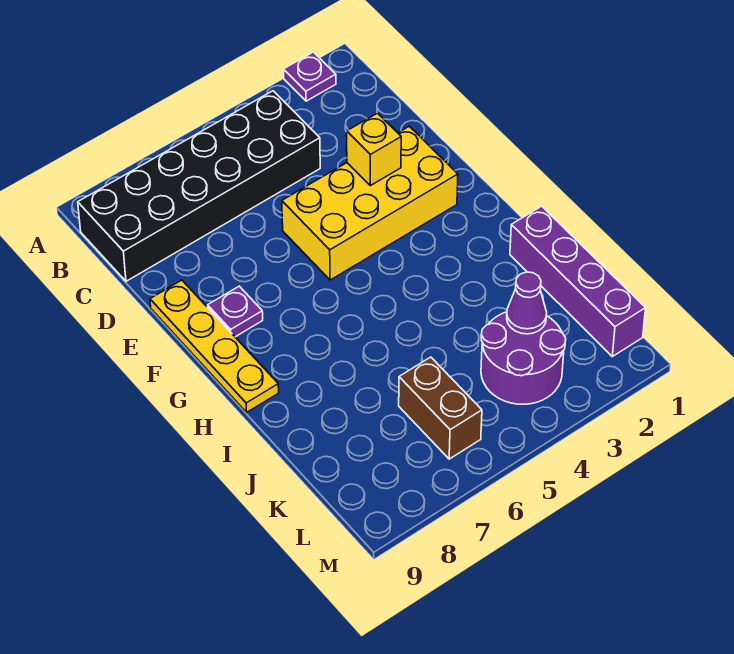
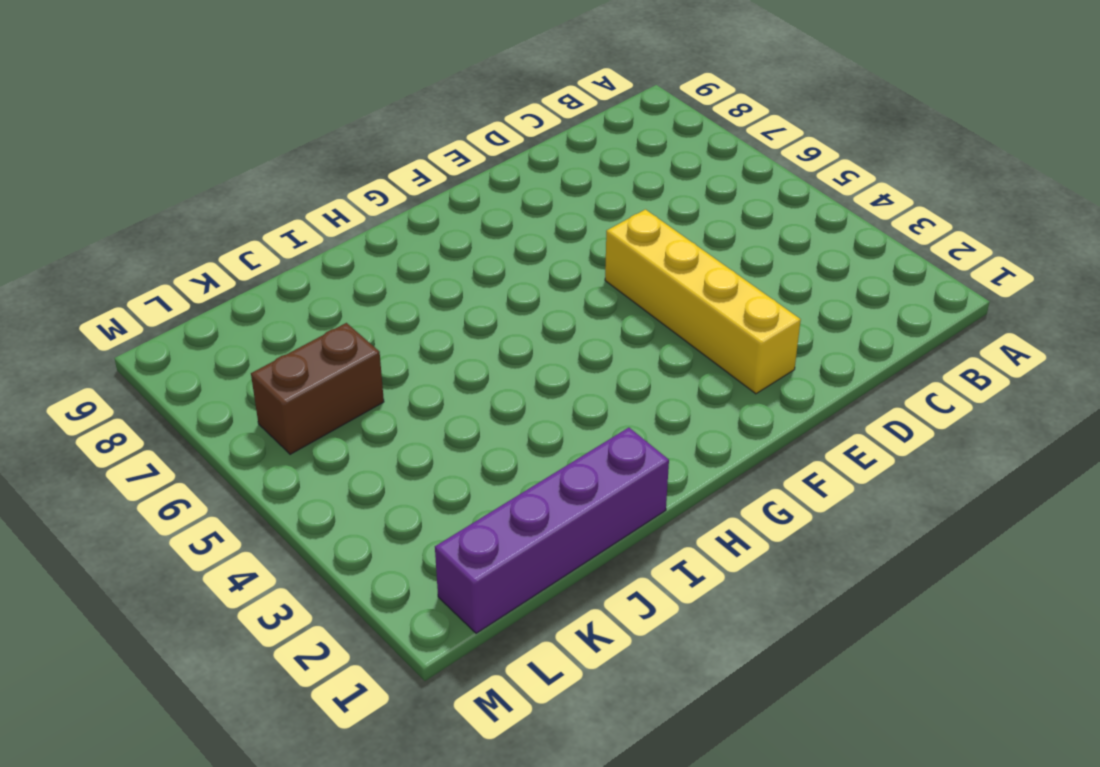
yellow brick E2:E5 level 1 -> yellow brick E2:F5 level 1
none -> purple plate A2 level 1
none -> black brick B4:C9 level 1

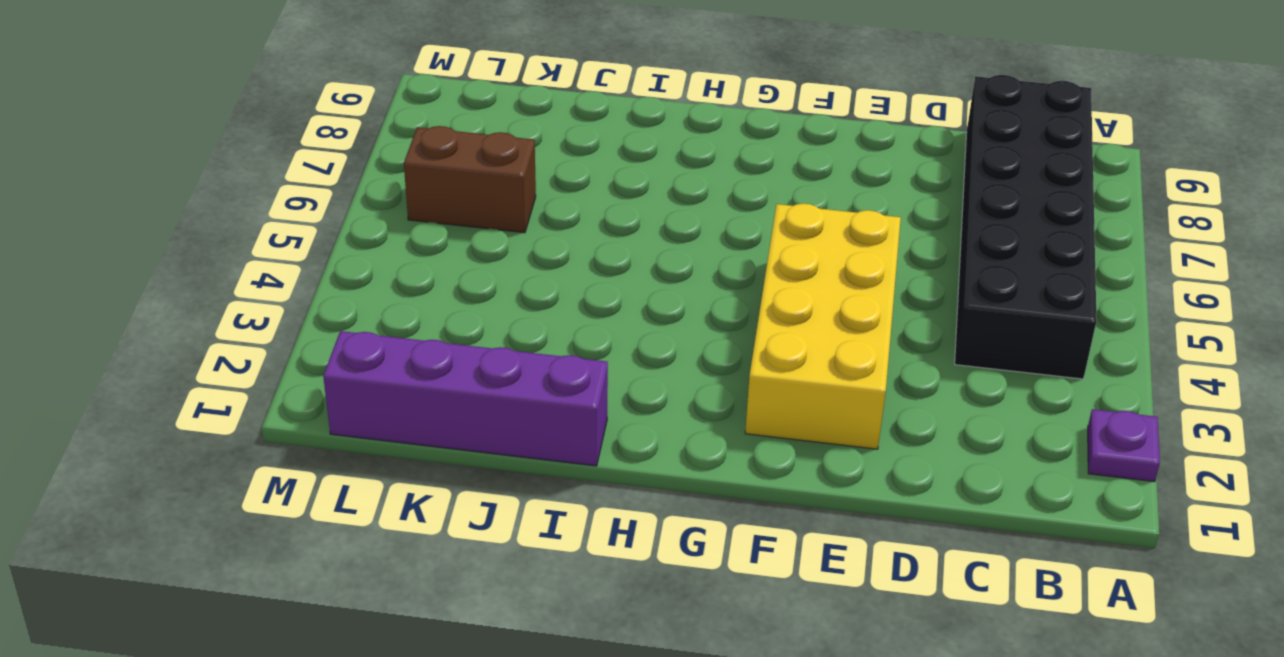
none -> yellow plate E9:H9 level 1
none -> purple plate F8 level 1

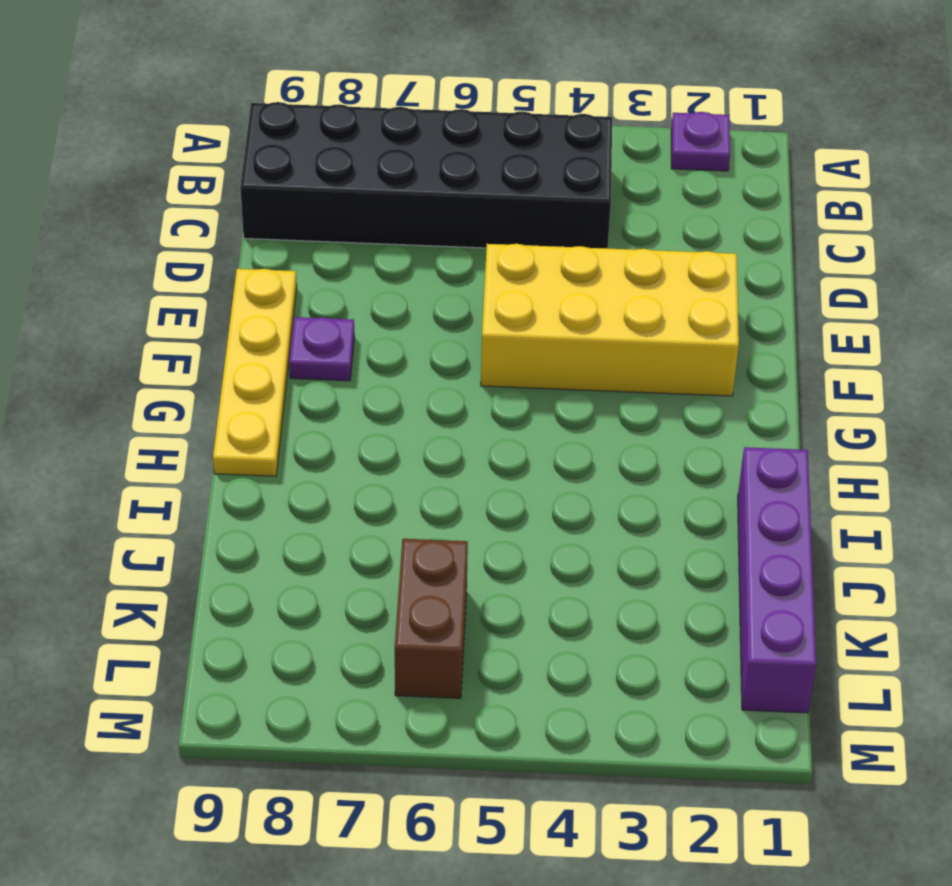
none -> purple round brick K3:L4 level 1
none -> yellow brick E3 level 2

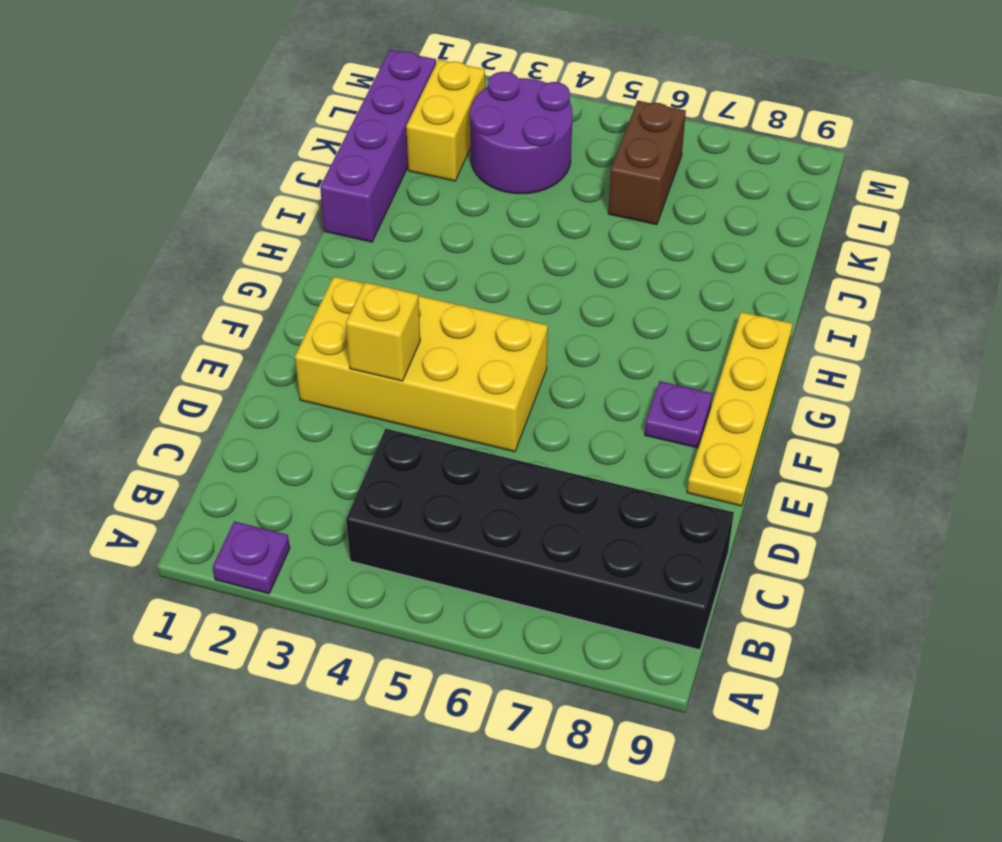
yellow brick K2:L2 level 1 -> none
none -> purple cone K3 level 2

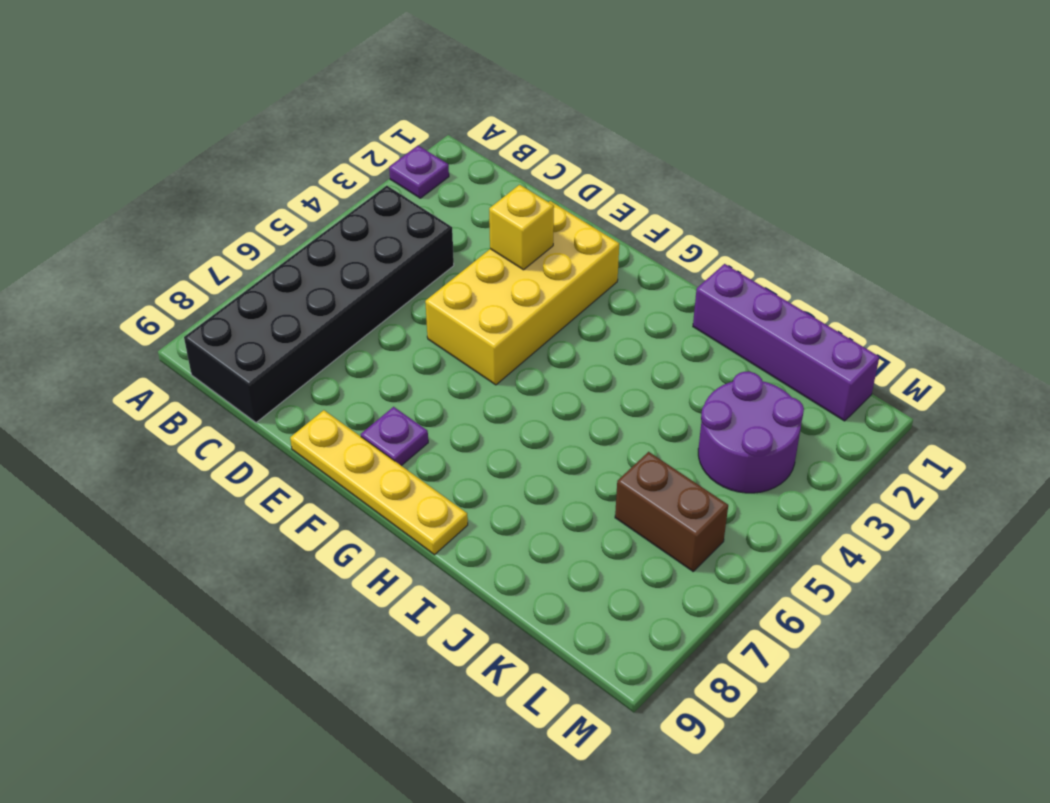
none -> purple cone K3 level 2

